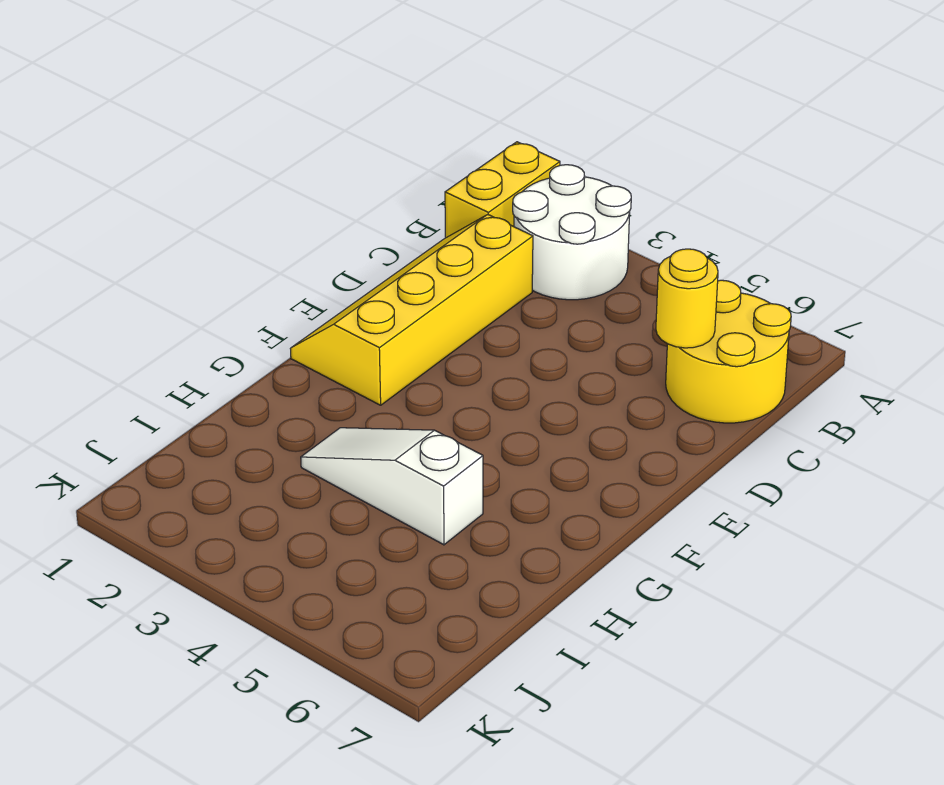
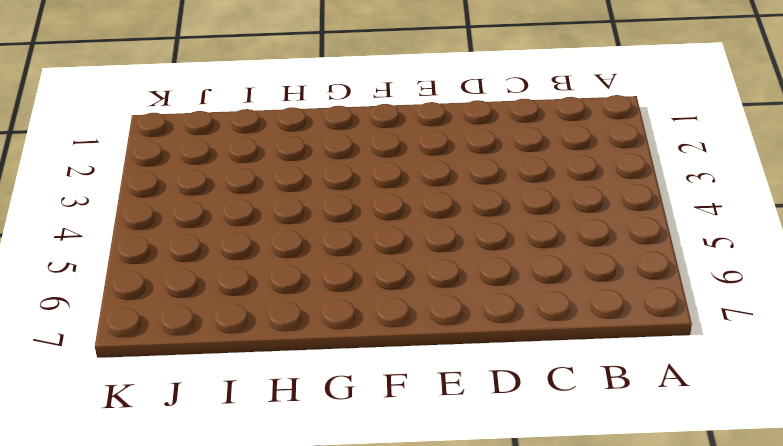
none -> yellow brick A1:B1 level 1
none -> white round brick A2:B3 level 1

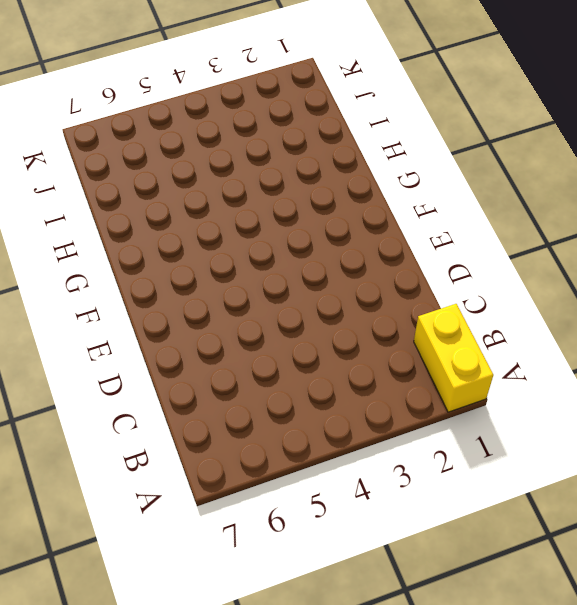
none -> white round brick A2:B3 level 1
none -> yellow round brick B6:C7 level 1

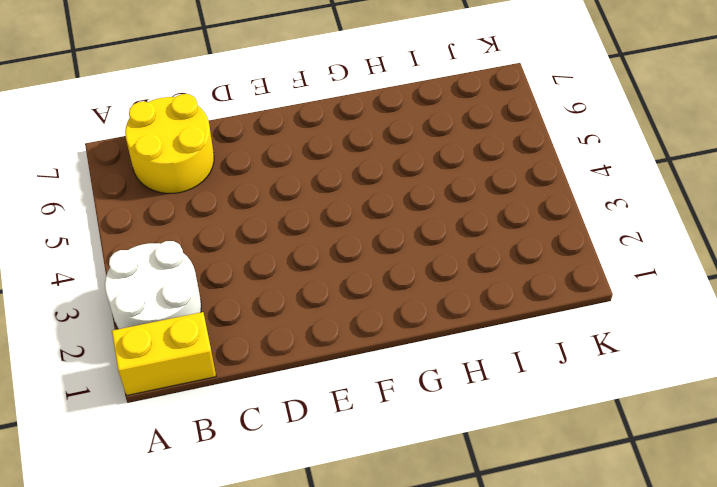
none -> yellow slope C1:F2 level 1 top 2
none -> white slope H3:H5 level 1 top 5

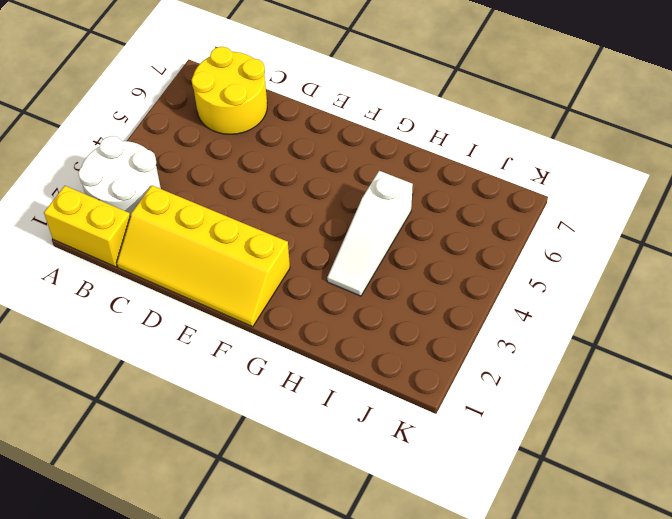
none -> yellow round brick C6 level 2

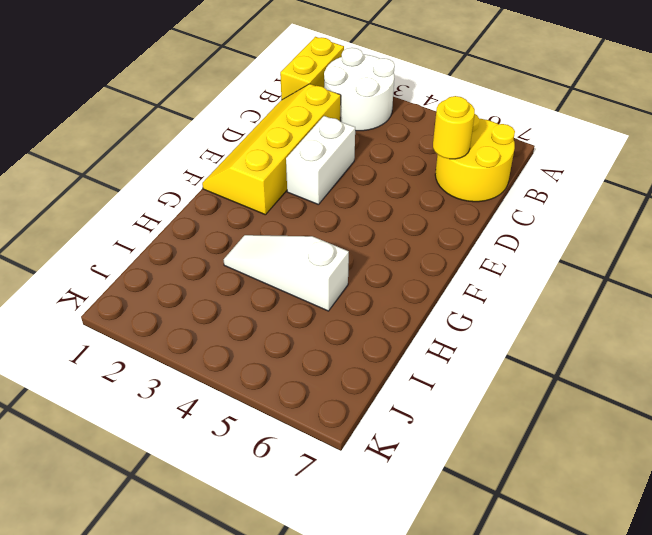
white brick D3:E3 level 1 -> none

